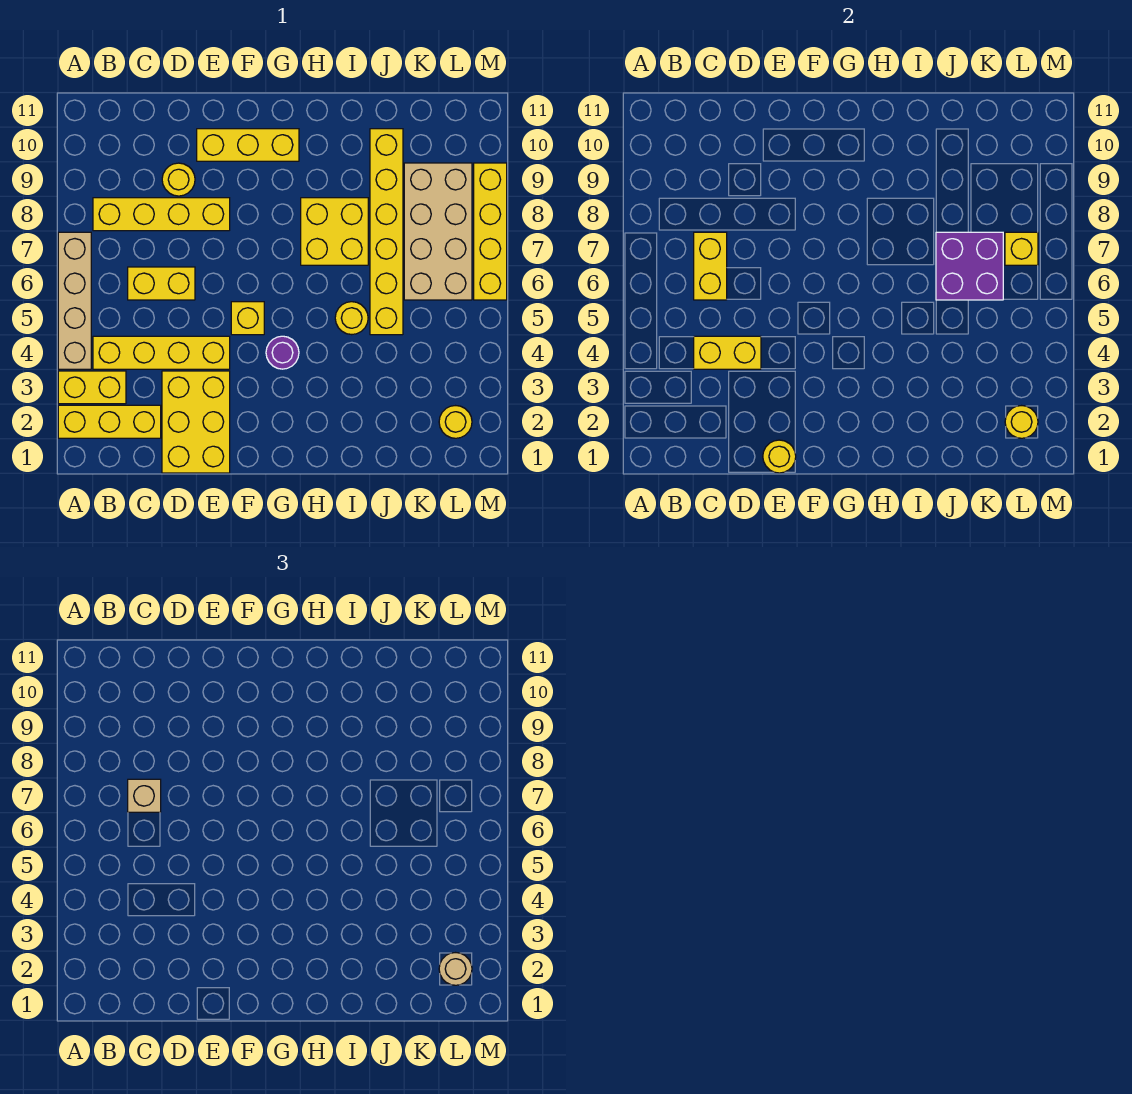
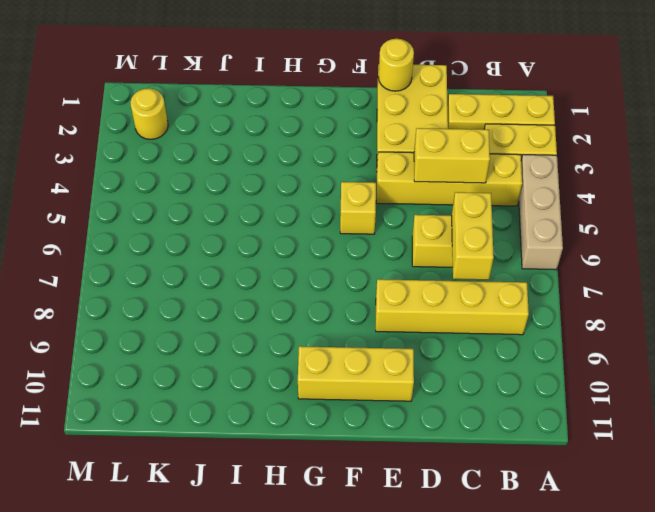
tan brick A4:A6 level 1 -> tan brick A4:A7 level 1
none -> yellow round brick D9 level 1
none -> purple round brick G4 level 1
none -> yellow brick H7:I8 level 1

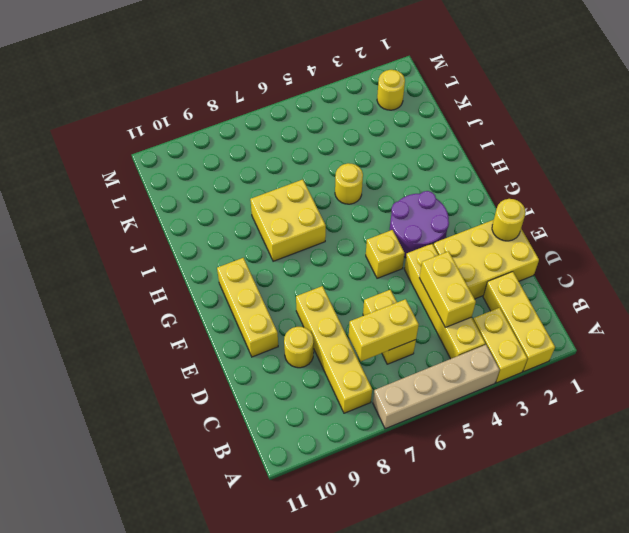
purple round brick F3:G4 level 1 -> purple round brick G4 level 1
none -> yellow brick J5:J10 level 1
none -> tan brick K6:L9 level 1
none -> yellow brick M6:M9 level 1

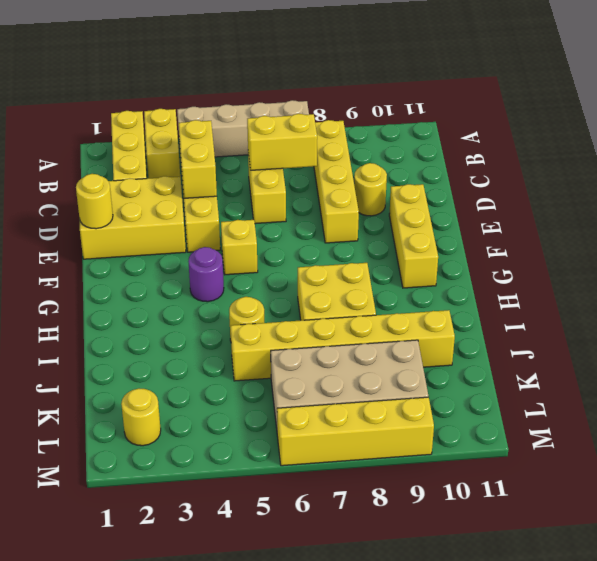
none -> purple brick J6:K7 level 2
none -> yellow round brick L2 level 2
none -> yellow brick L7 level 2

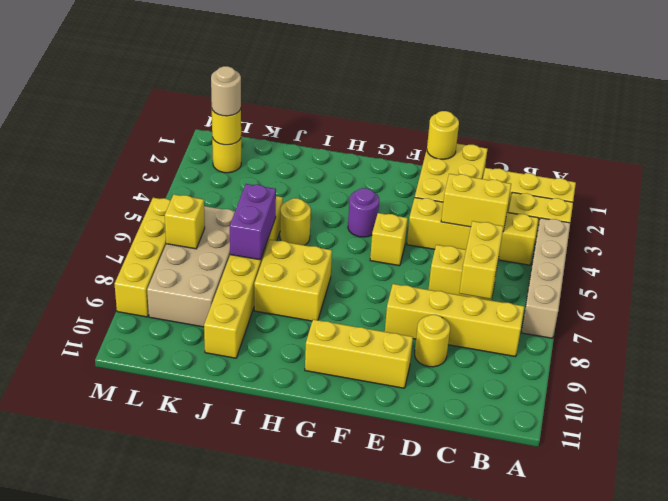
purple brick J6:J7 level 2 -> purple brick J6:K7 level 2
none -> tan brick C7 level 3

